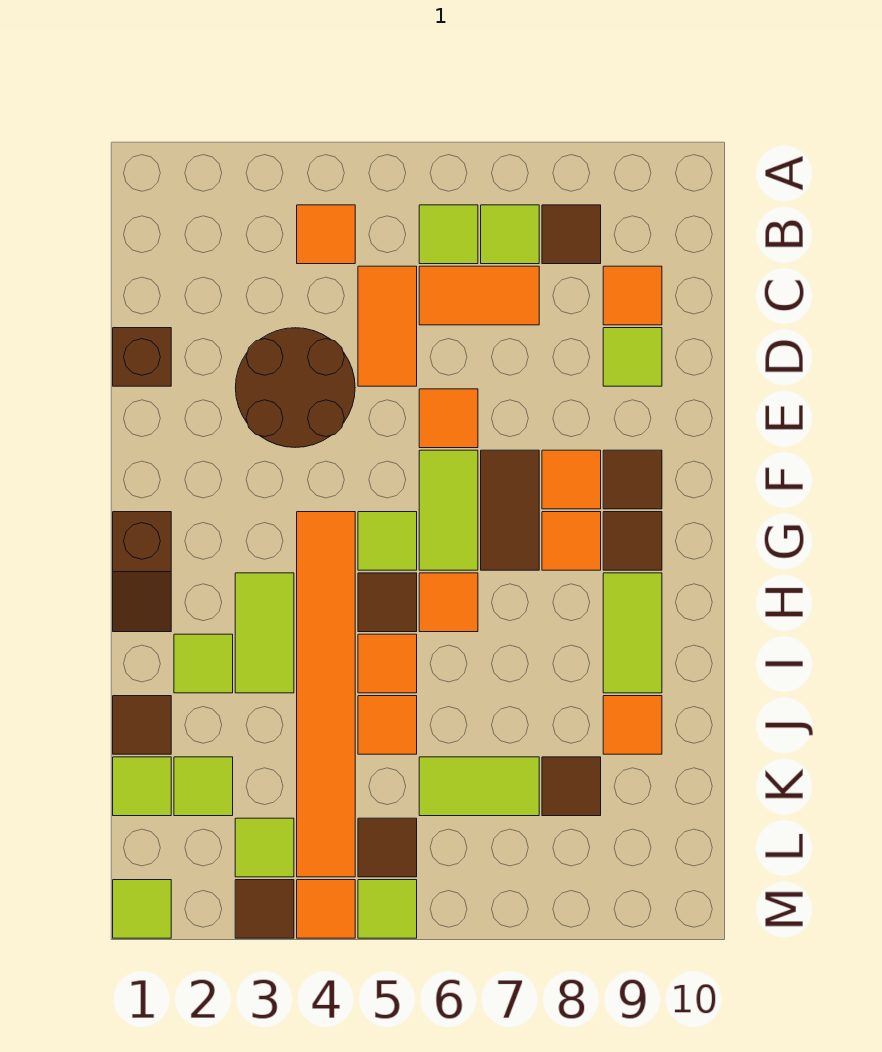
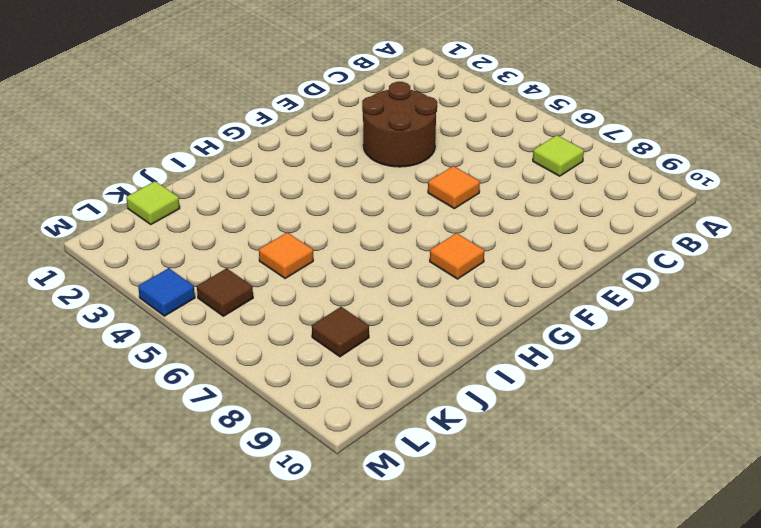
blue tile M4 level 1 -> orange tile M4 level 1
none -> orange tile B4 level 1
none -> lime tile B6 level 1
none -> brown tile B8 level 1
none -> orange tile C5:D5 level 1

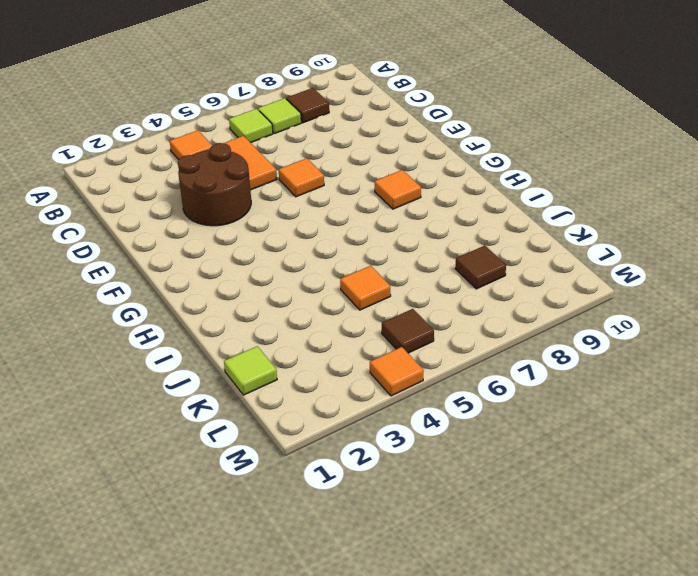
none -> orange tile C6:C7 level 1
none -> orange tile C9 level 1
none -> brown brick D1 level 1
none -> lime tile D9 level 1

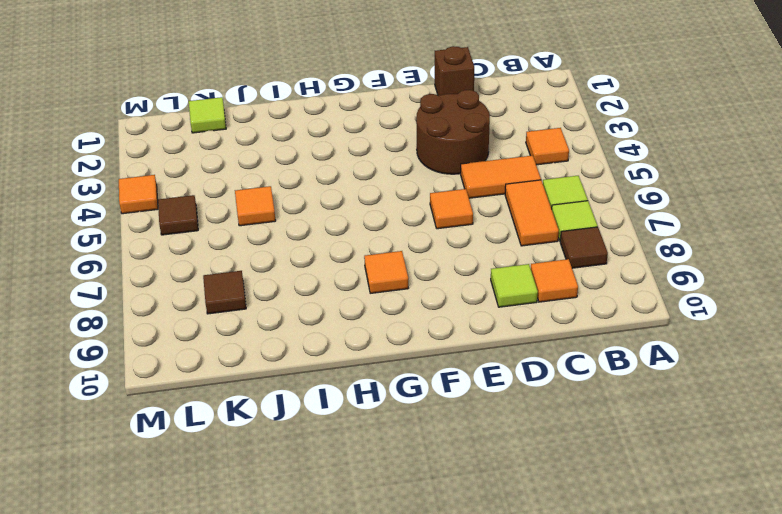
none -> lime tile F6:G6 level 1
none -> brown tile F7:G7 level 1
none -> orange tile F8 level 1
none -> brown tile F9 level 1

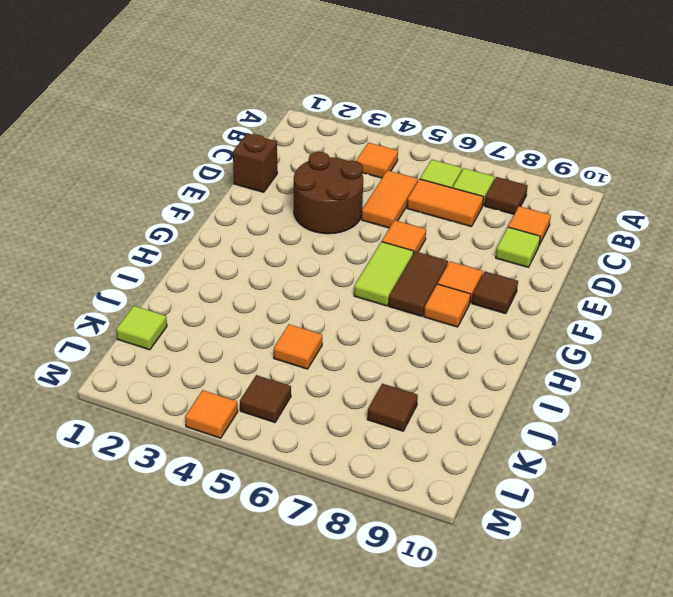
none -> brown slope G1:H1 level 1 top G
none -> orange tile G4:L4 level 1
none -> lime tile G5 level 1
none -> brown tile G9 level 1

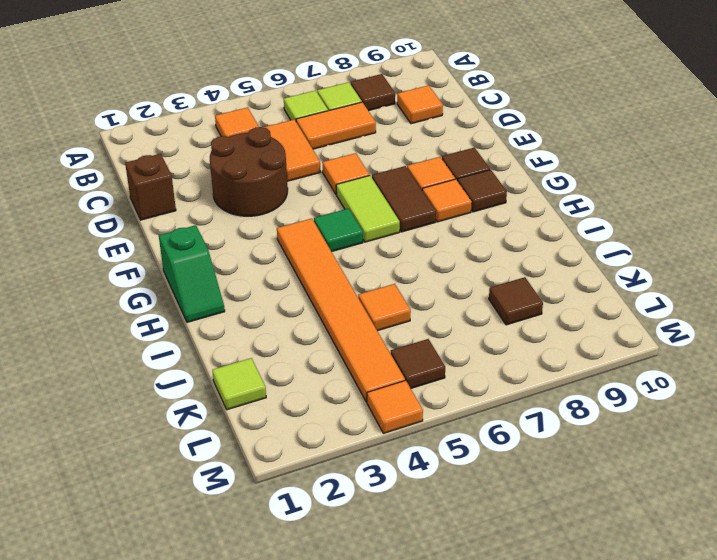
green slope G1:H1 level 1 top G -> brown slope G1:H1 level 1 top G
green tile G5 level 1 -> lime tile G5 level 1
none -> lime tile D9 level 1
none -> lime tile H3:I3 level 1
none -> brown tile H5 level 1
none -> orange tile H6 level 1

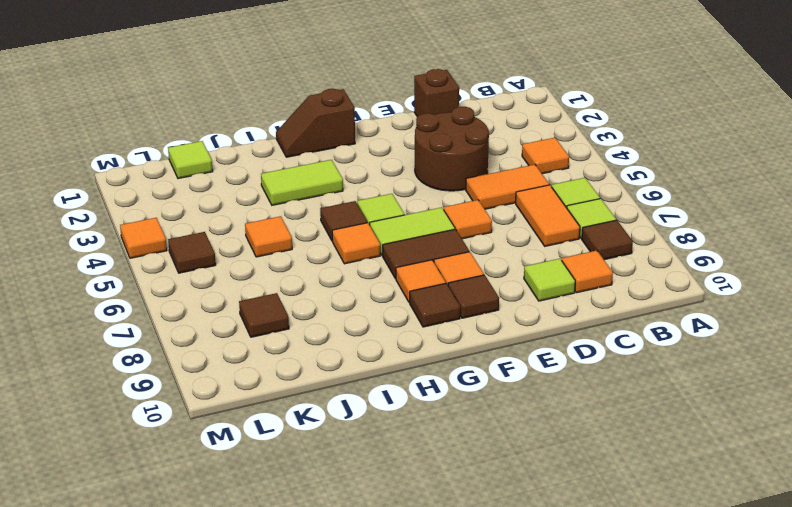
none -> orange tile G4:L4 level 1
none -> lime tile H9:I9 level 1
none -> lime tile I2 level 1
none -> orange tile I5 level 1

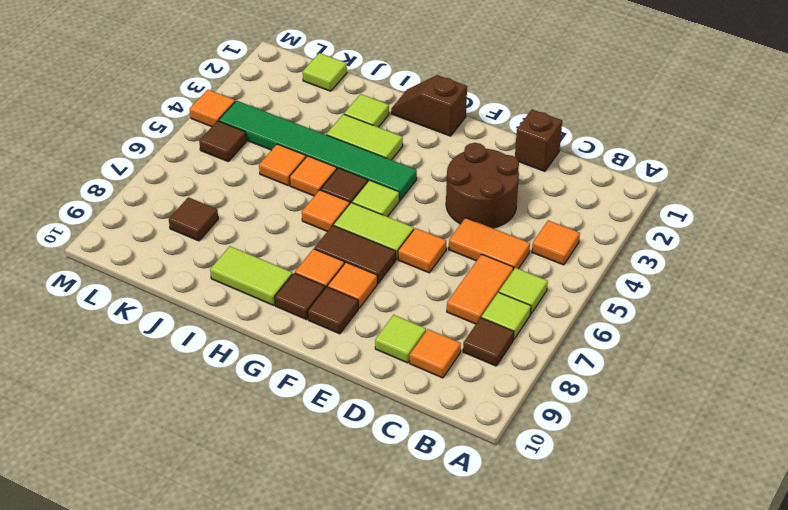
green tile G4:L4 level 1 -> orange tile G4:L4 level 1
none -> brown tile J1 level 1
none -> orange tile J9 level 1
none -> lime tile K2 level 1
none -> lime tile K6:K7 level 1

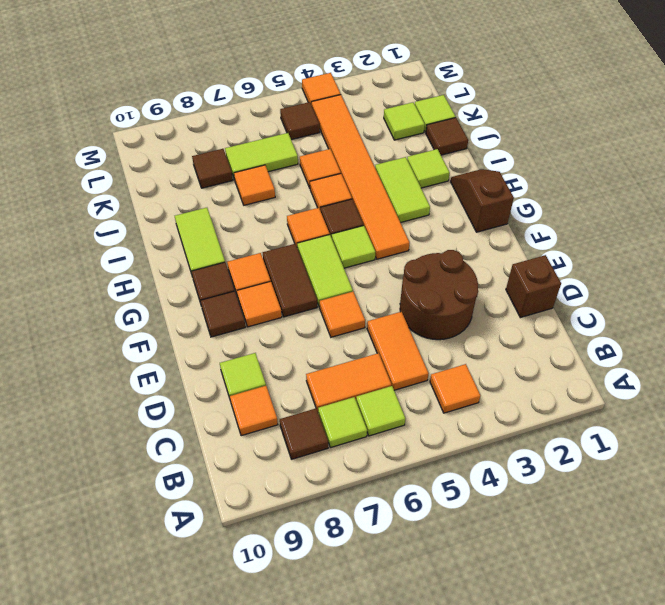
orange tile J7 level 1 -> orange tile J9 level 1
none -> lime tile L3 level 1
none -> lime tile M1 level 1
none -> brown tile M3 level 1
none -> lime tile M5 level 1

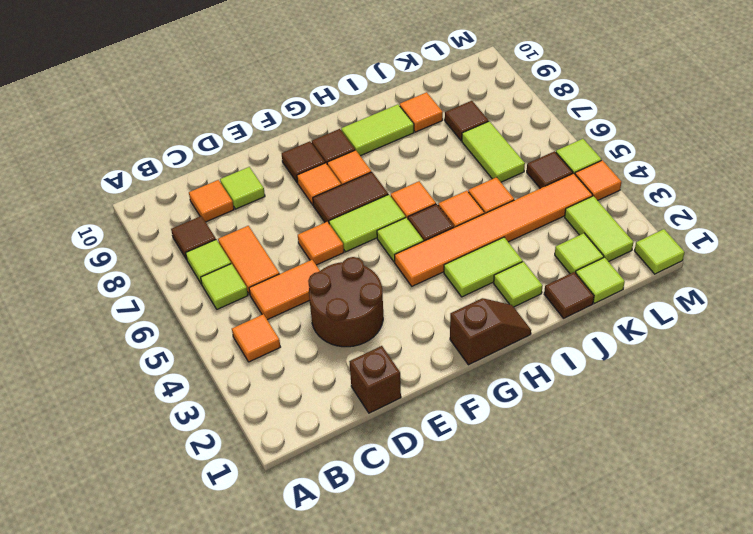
lime tile L2:L3 level 1 -> lime tile L3 level 1
none -> brown tile M3 level 1

